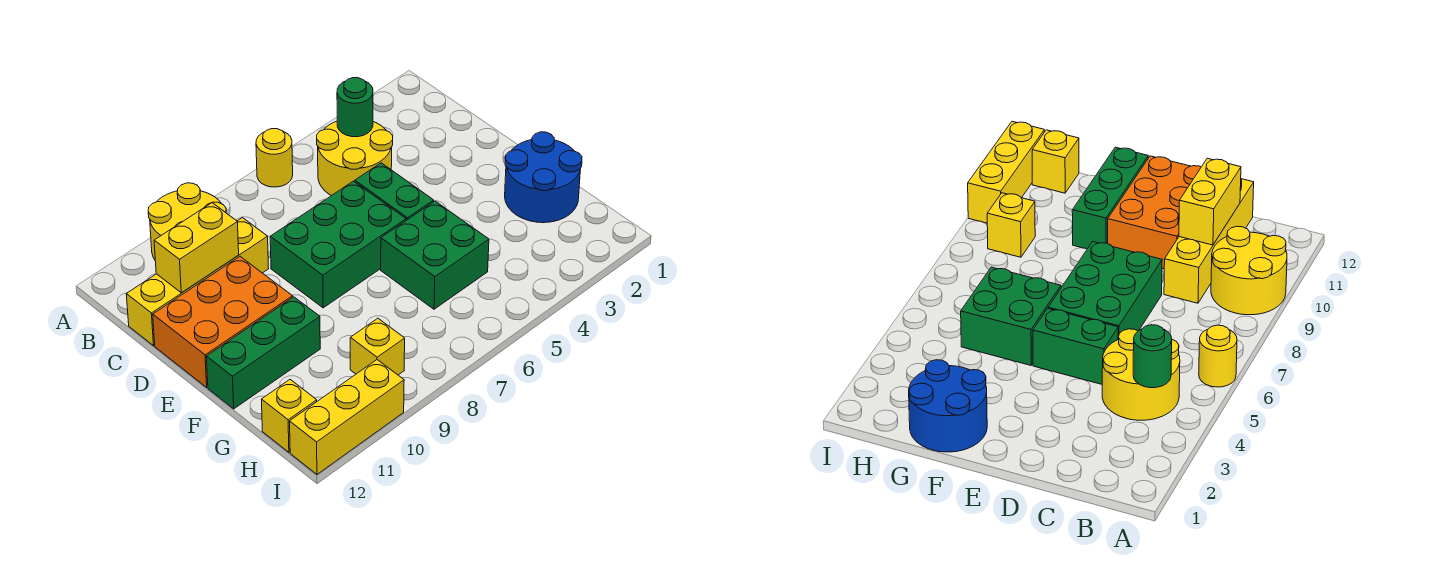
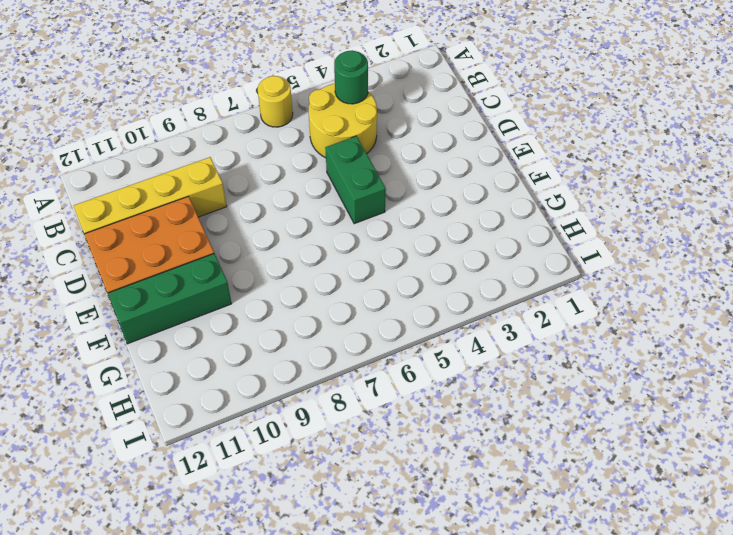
none -> yellow round brick A9:B10 level 1
none -> green brick D6:E8 level 1
none -> blue round brick F1:G2 level 1

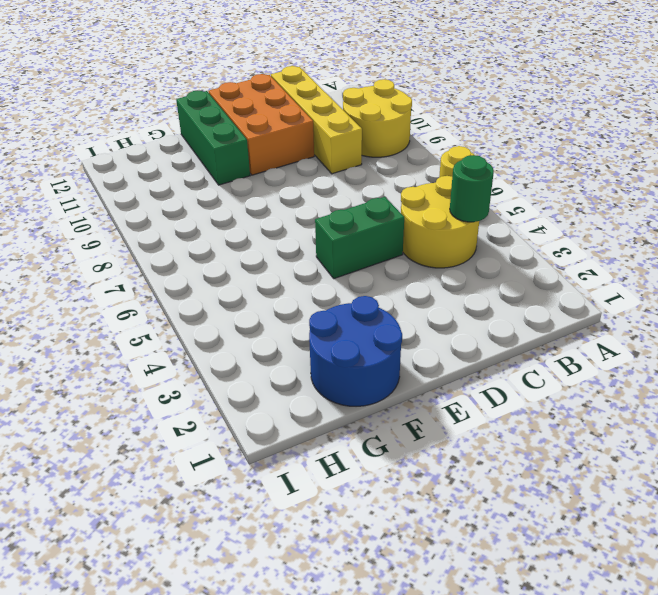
none -> green brick D6:E8 level 1
none -> green brick F5:G6 level 1
none -> yellow brick H9 level 1

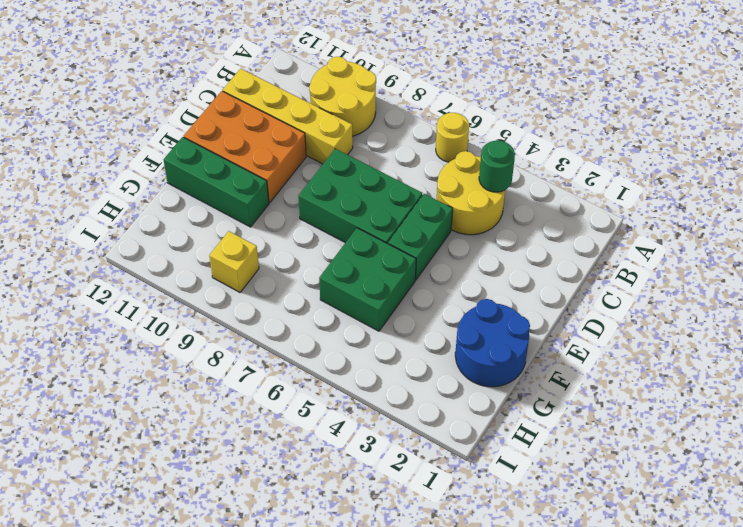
none -> yellow brick H12 level 1
none -> yellow brick I10:I12 level 1
none -> yellow brick C10:C11 level 2

